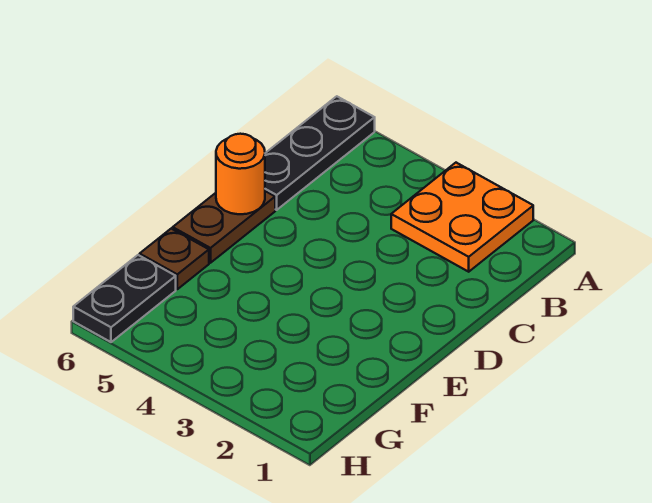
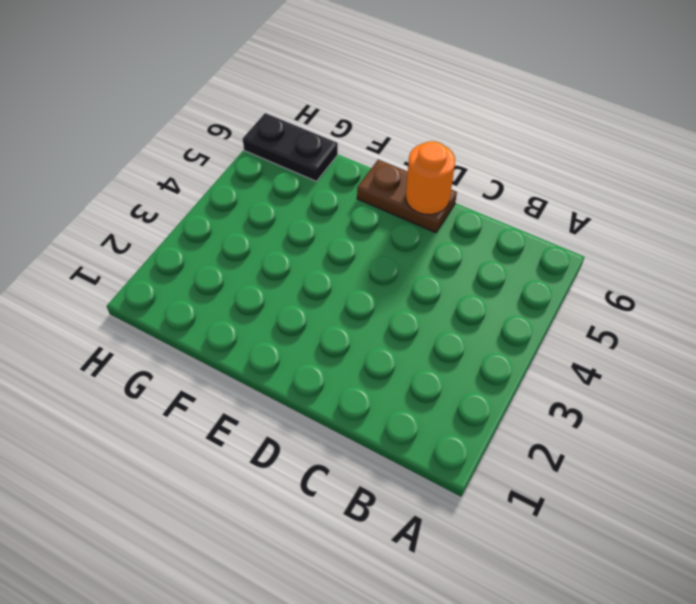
none -> orange plate A2:B3 level 1
none -> black plate A6:C6 level 1

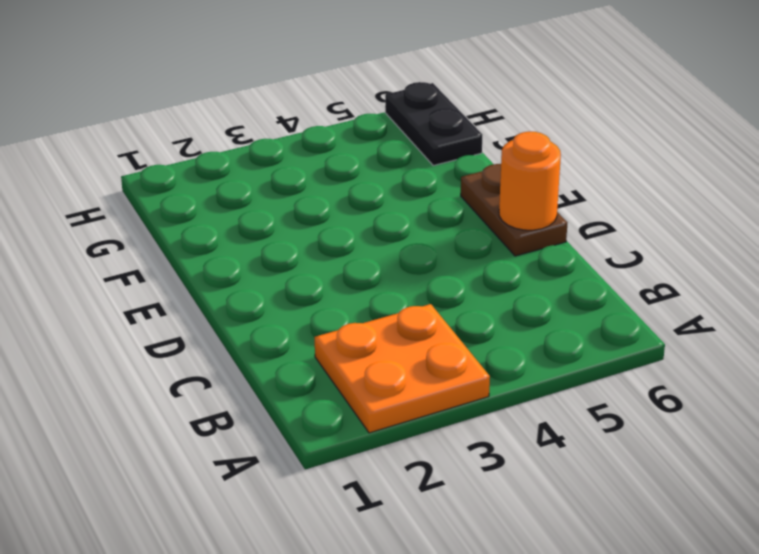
none -> black plate A6:C6 level 1
none -> brown plate F6 level 1

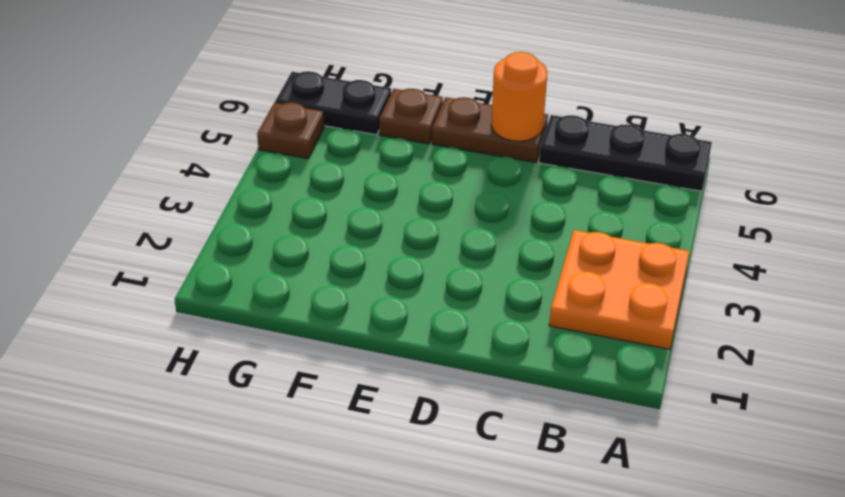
brown plate H5 level 1 -> none

